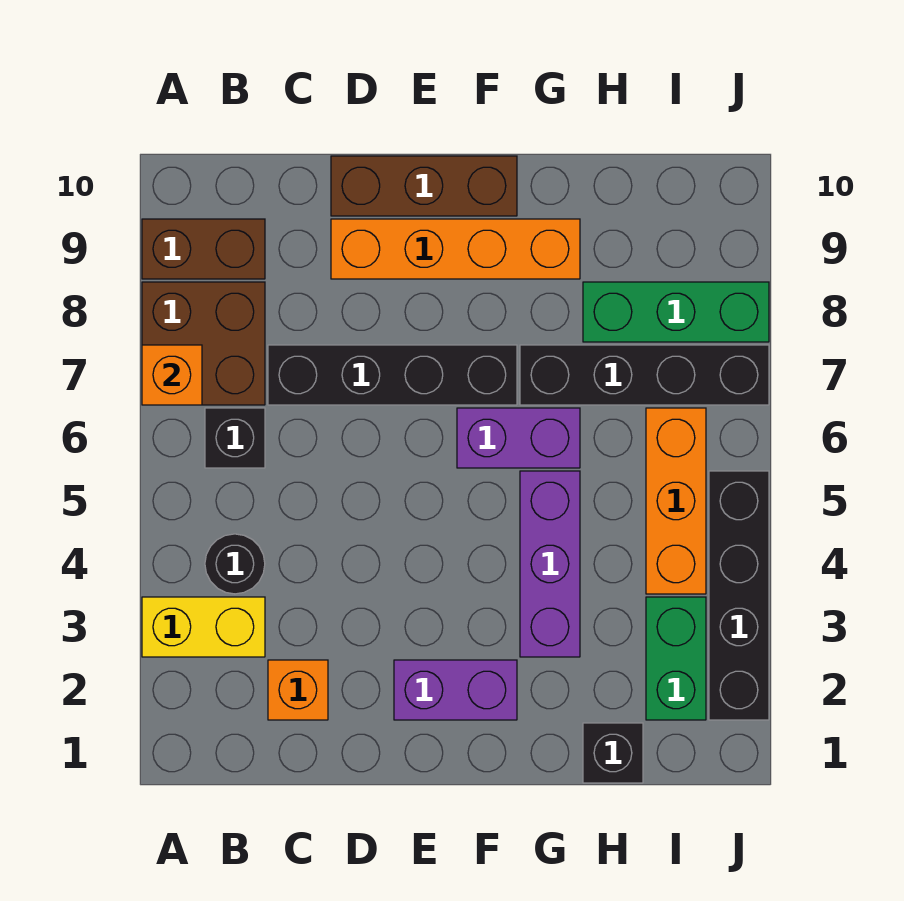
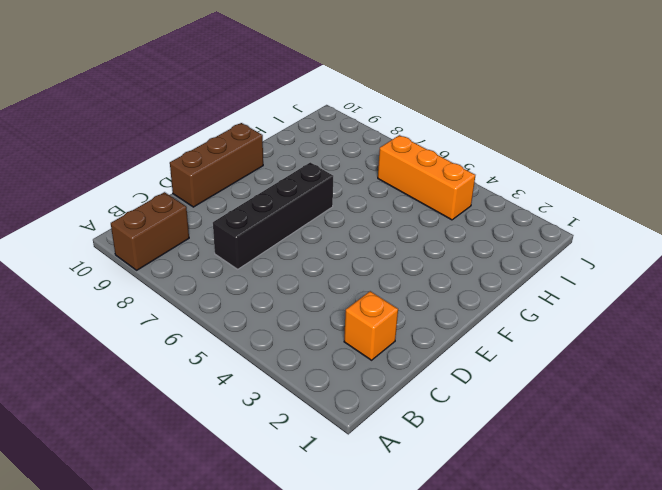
none -> yellow brick A3:B3 level 1
none -> brown brick A7:B8 level 1
none -> black round brick B4 level 1

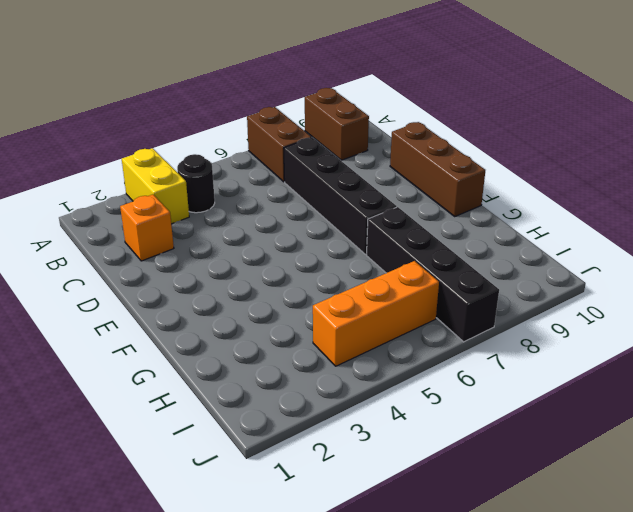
brown brick A7:B7 level 1 -> brown brick A7:B8 level 1
none -> black brick B6 level 1
none -> orange brick D9:G9 level 1
none -> purple brick E2:F2 level 1

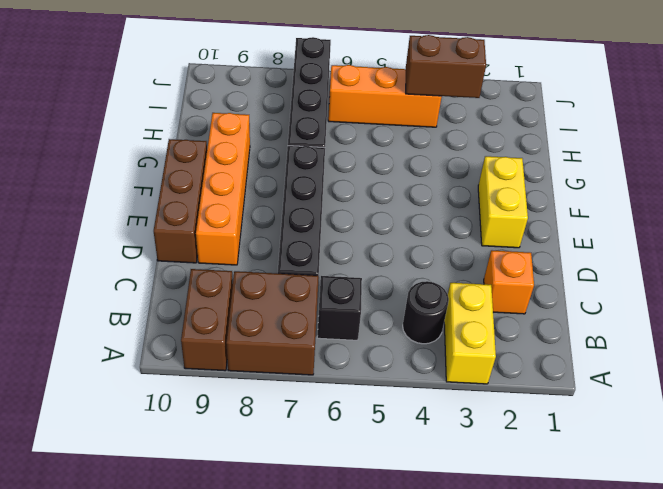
yellow brick E2:F2 level 1 -> purple brick E2:F2 level 1
brown brick I3:I4 level 2 -> none
none -> purple brick F6:G6 level 1
none -> purple brick G3:G5 level 1
none -> black brick H1 level 1

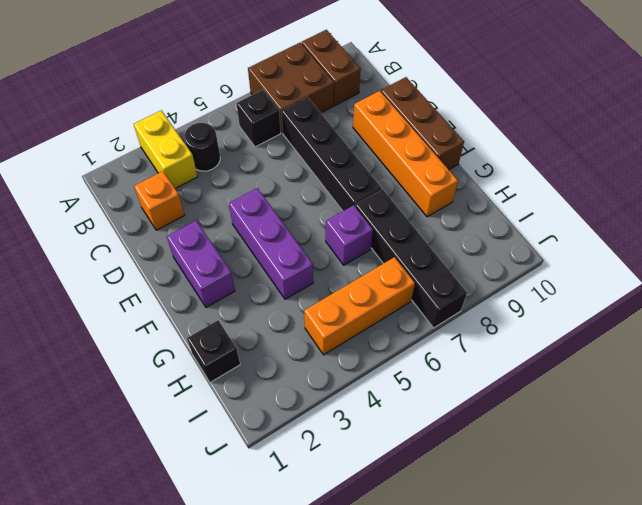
purple brick E4:G4 level 1 -> purple brick G3:G5 level 1
purple brick G6 level 1 -> purple brick F6:G6 level 1
none -> green brick H8:J8 level 1
none -> green brick I2:I3 level 1
none -> black brick J2:J5 level 1

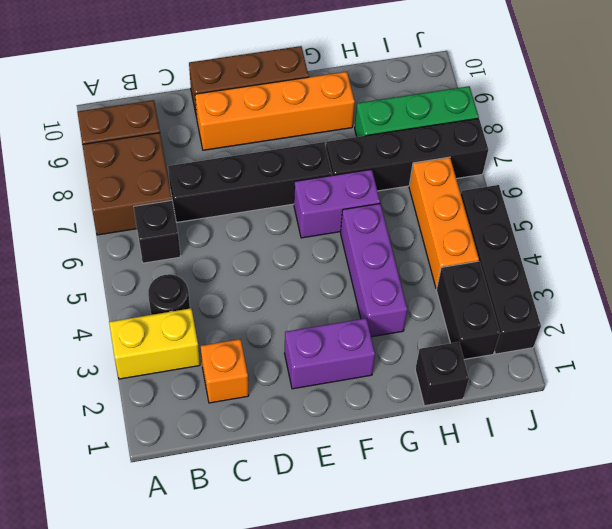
black brick I2:I3 level 1 -> green brick I2:I3 level 1
none -> orange brick A7 level 2

